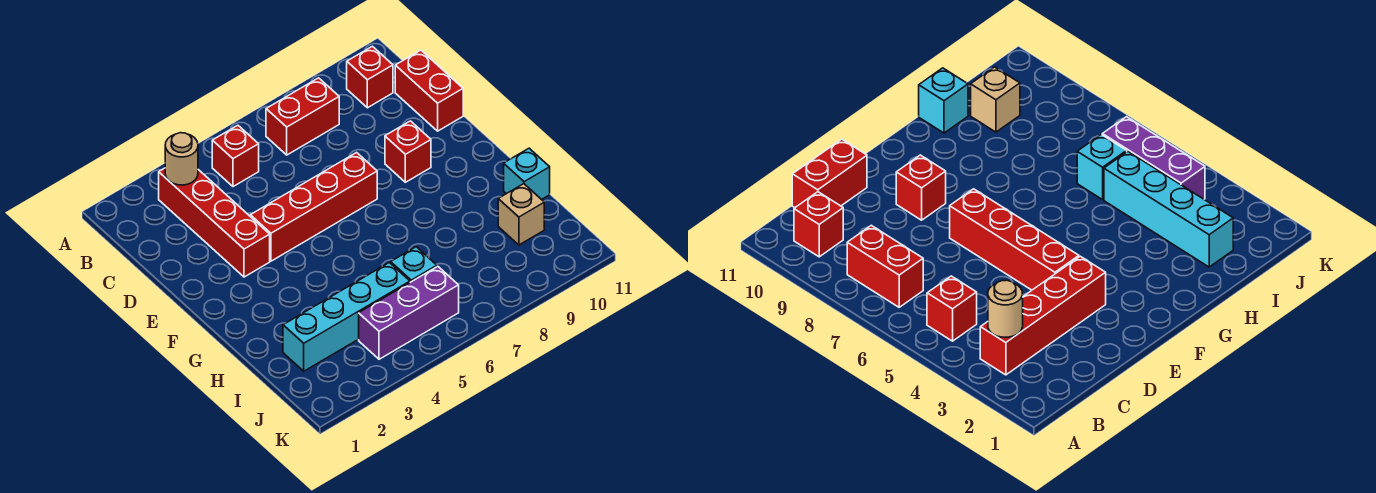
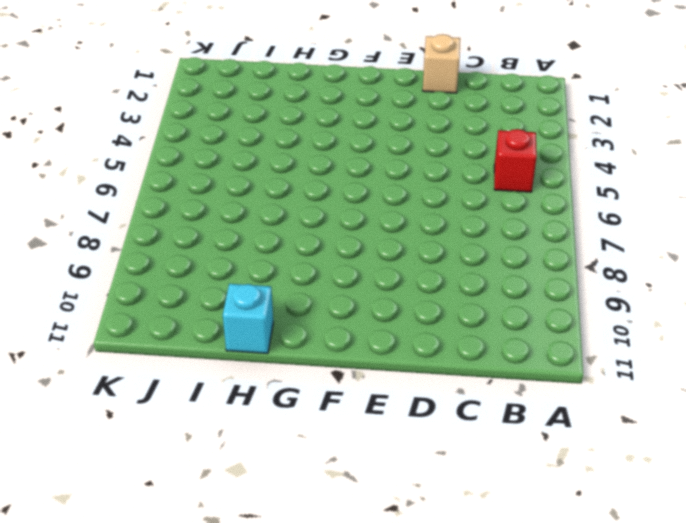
tan brick D1 level 1 -> tan brick I10 level 1
none -> red brick B3:E3 level 1
none -> red brick B7:B8 level 1
none -> red brick B10 level 1

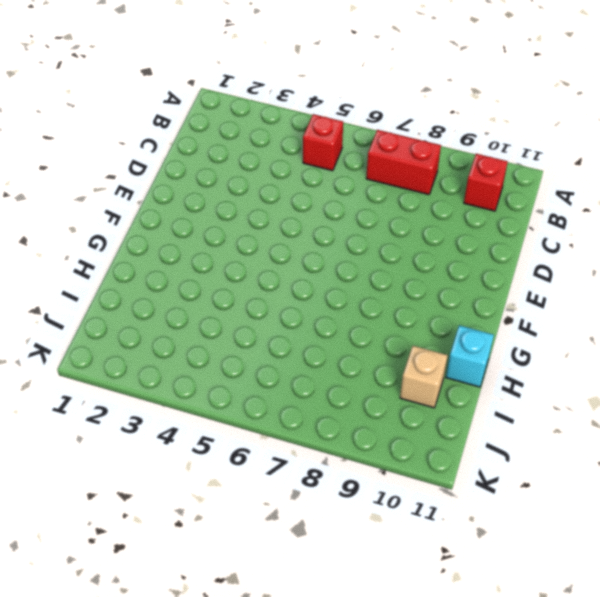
none -> red brick B3:E3 level 1
none -> red brick C11:D11 level 1
none -> red brick E4:E7 level 1

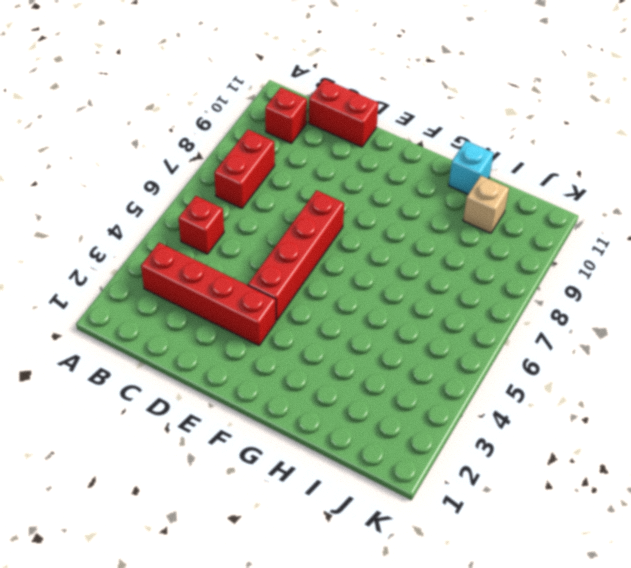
none -> red brick E9 level 1
none -> cyan brick I2:I5 level 1
none -> cyan brick I6 level 1

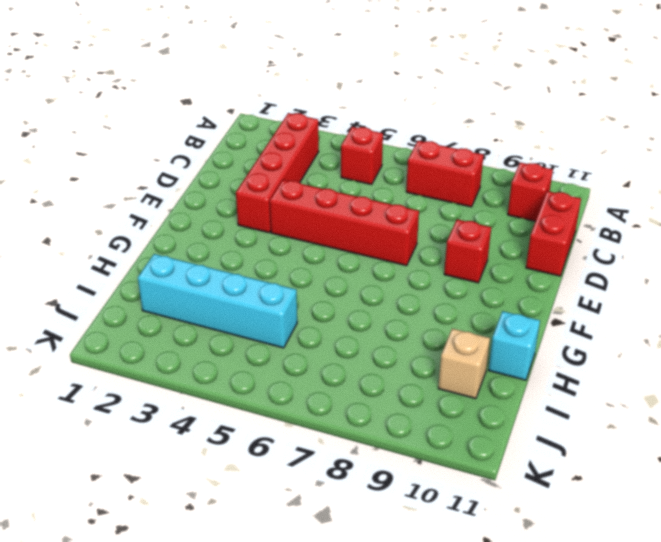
none -> cyan brick I6 level 1
none -> purple brick J4:J6 level 1
none -> tan round brick B3 level 2

